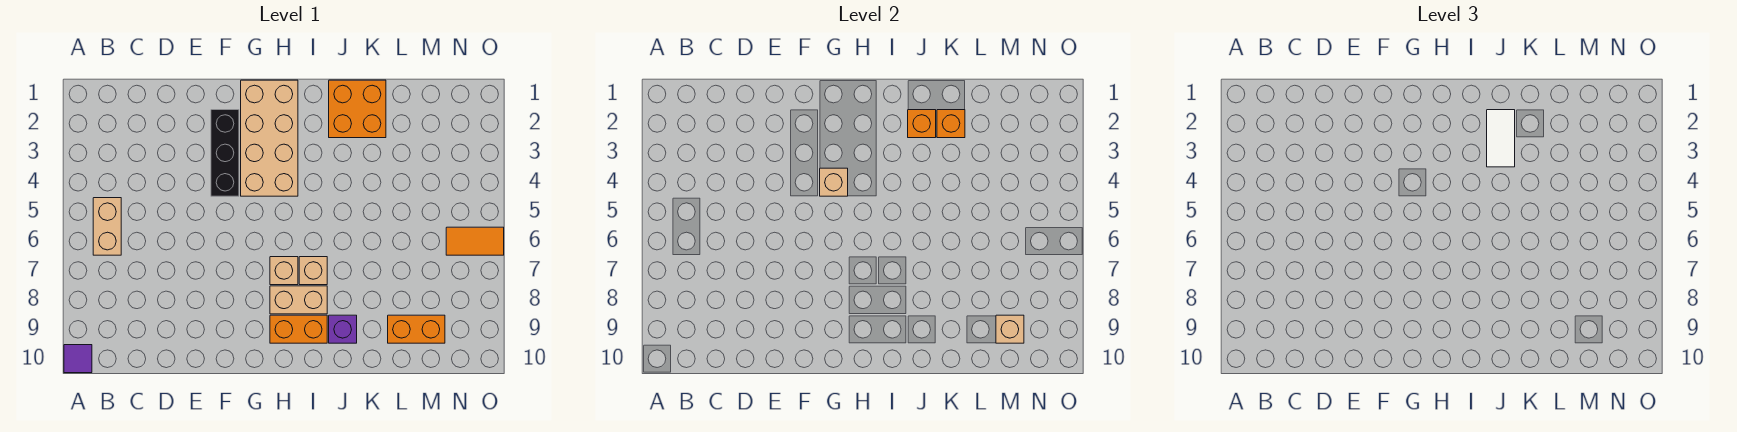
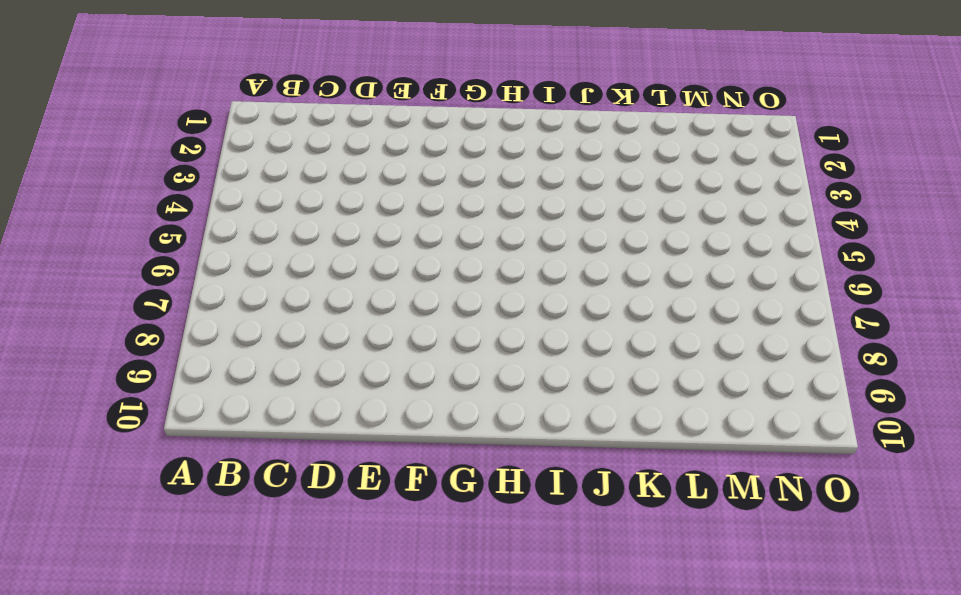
none -> purple tile A10 level 1
none -> tan brick B5:B6 level 1
none -> black brick F2:F4 level 1

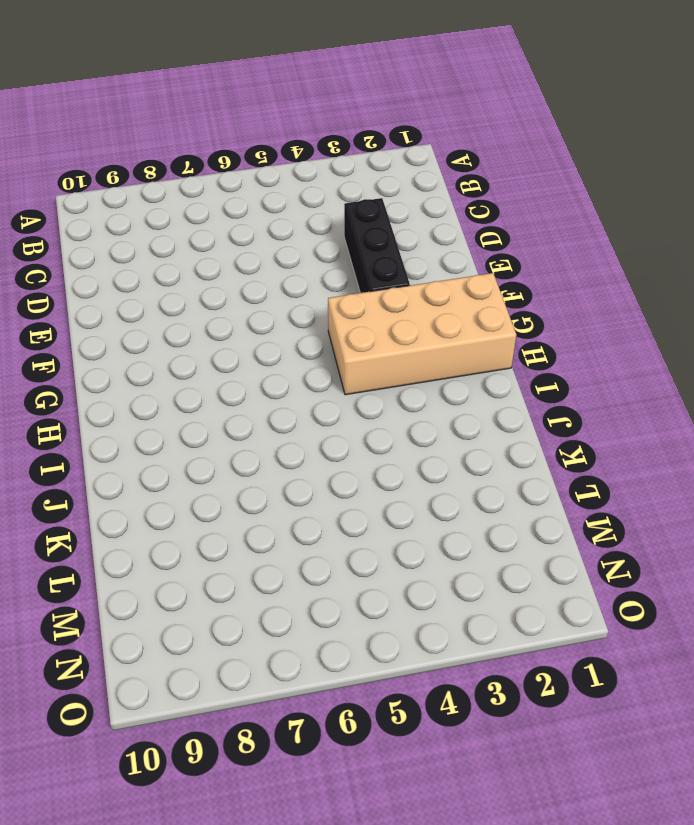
black brick D3:F3 level 1 -> black brick F2:F4 level 1
none -> purple tile A10 level 1
none -> tan brick B5:B6 level 1
none -> tan brick H7 level 1

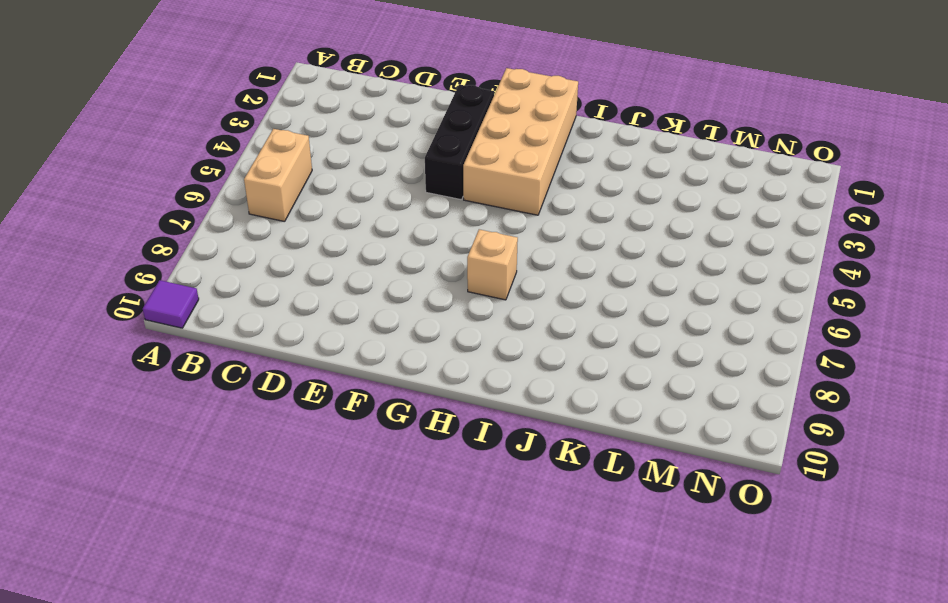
none -> tan brick H8:I8 level 1
none -> orange brick H9:I9 level 1
none -> tan brick I7 level 1

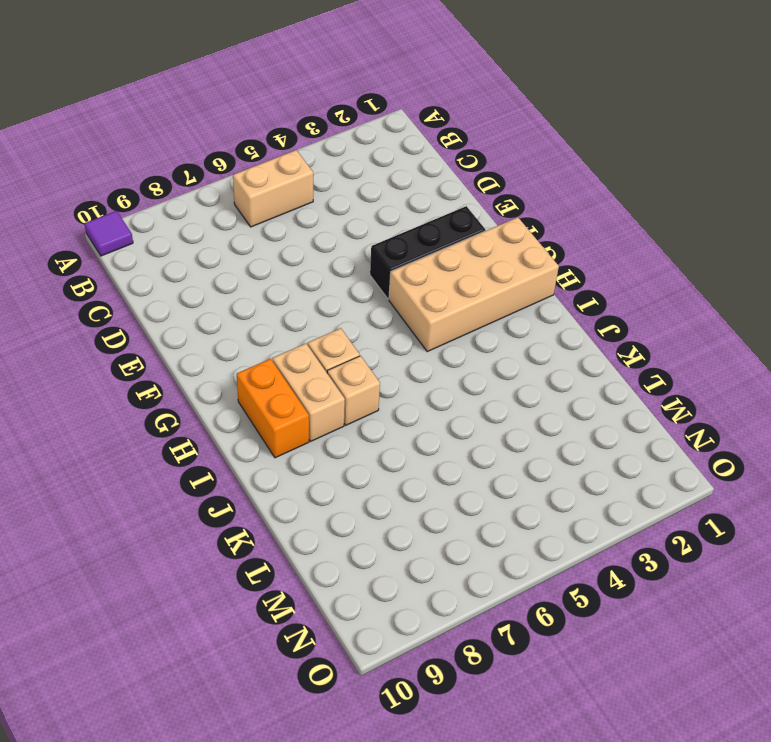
none -> orange brick J1:K2 level 1
none -> purple brick J9 level 1
none -> orange brick L9:M9 level 1

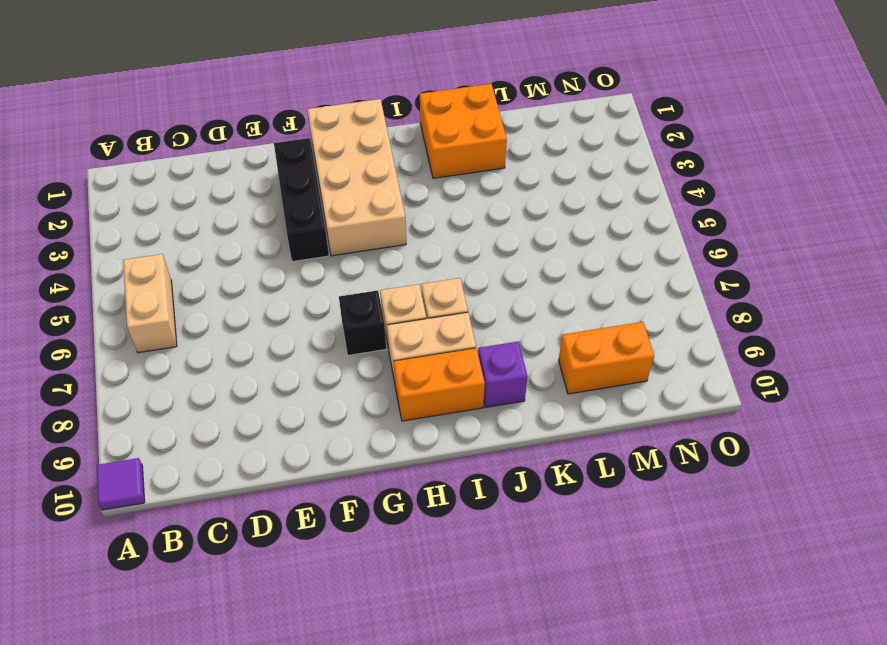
black brick G7 level 1 -> none
none -> orange tile N6:O6 level 1
none -> tan brick G4 level 2
none -> orange brick J2 level 2

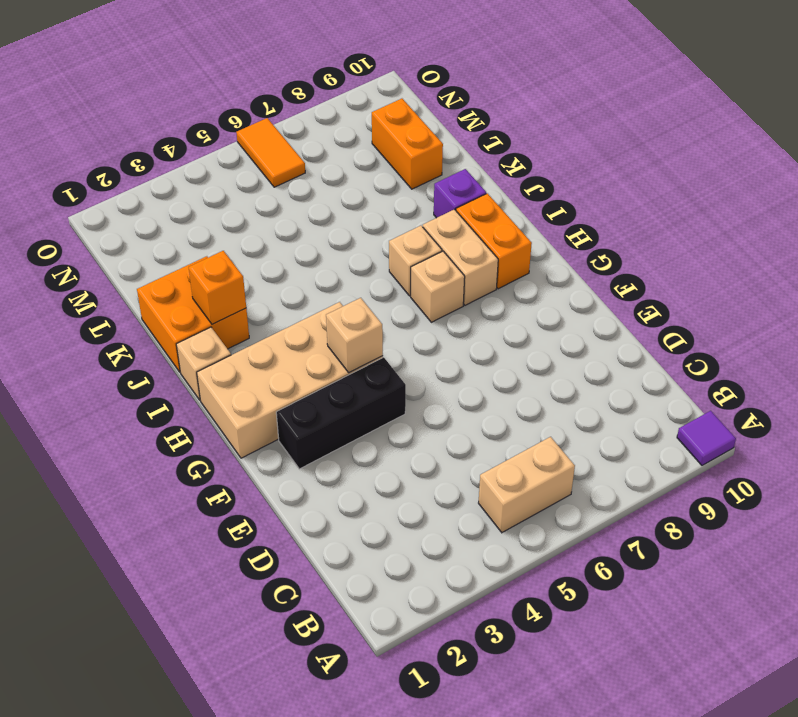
tan brick I1 level 1 -> tan brick M9 level 2
none -> orange brick K2 level 2
none -> white tile J2:J3 level 3

